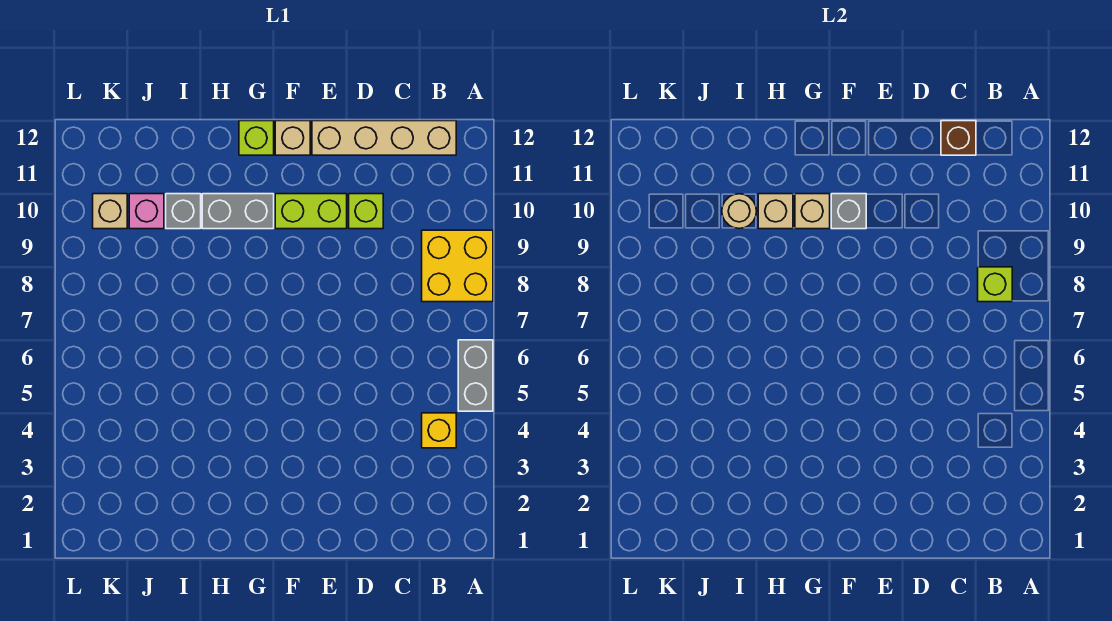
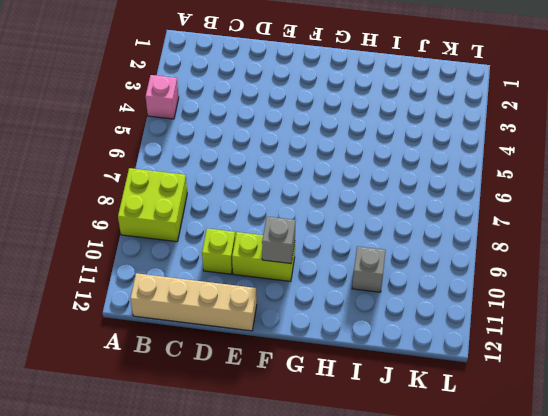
pink brick A4 level 1 -> pink brick J10 level 1
lime brick A8:B9 level 1 -> yellow brick A8:B9 level 1
none -> grey brick A5:A6 level 1
none -> yellow brick B4 level 1
none -> tan brick F12 level 1

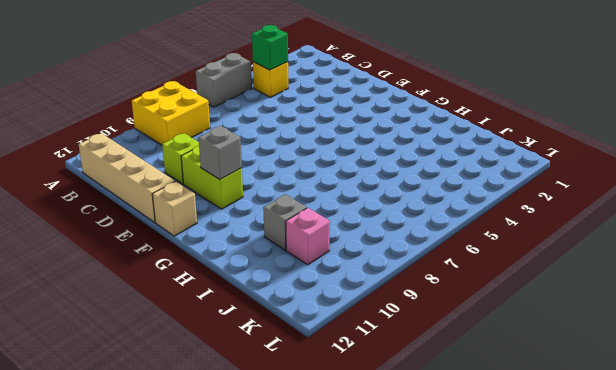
green brick B4 level 2 -> none
none -> grey brick G10:H10 level 1
none -> lime brick G12 level 1
none -> tan brick K10 level 1

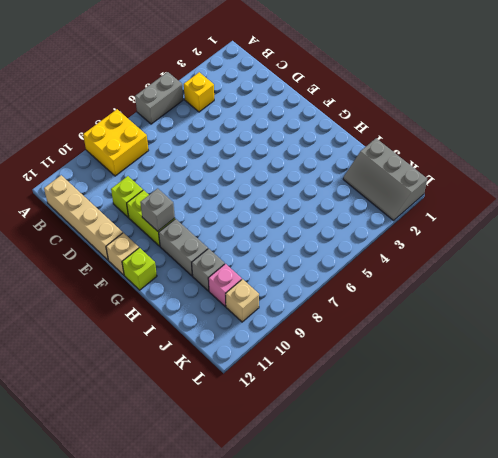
grey slope J1:L2 level 1 top 1 -> none
none -> lime brick B8 level 2
none -> brown brick C12 level 2
none -> tan brick G10 level 2

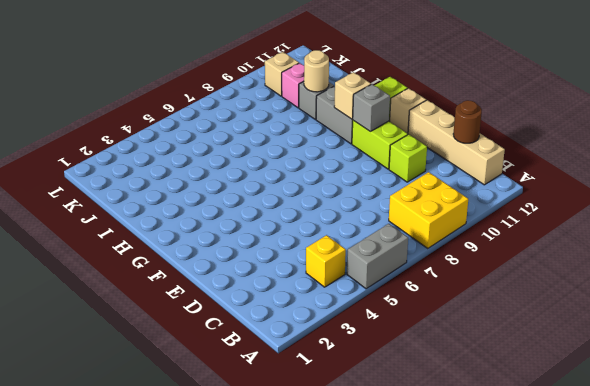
brown round brick C12 level 2 -> brown brick C12 level 2
none -> lime brick B8 level 2
none -> tan brick H10 level 2

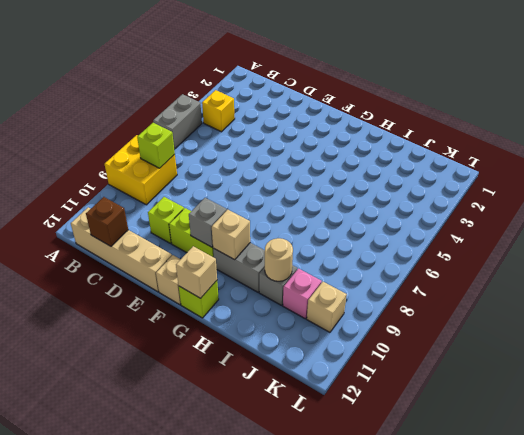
tan brick G12 level 2 -> tan brick H10 level 2

